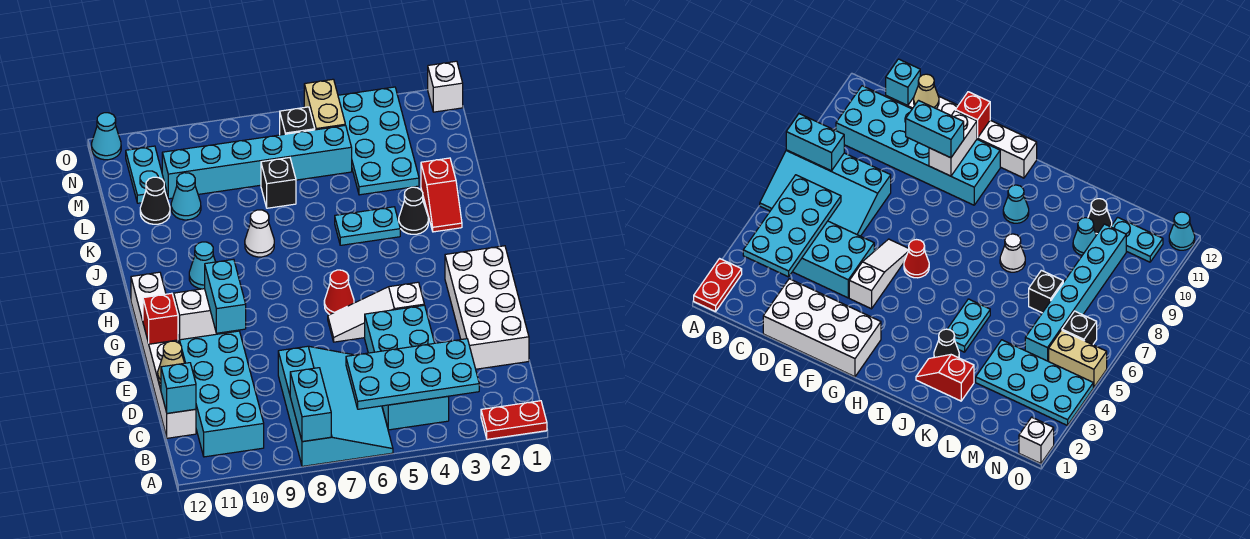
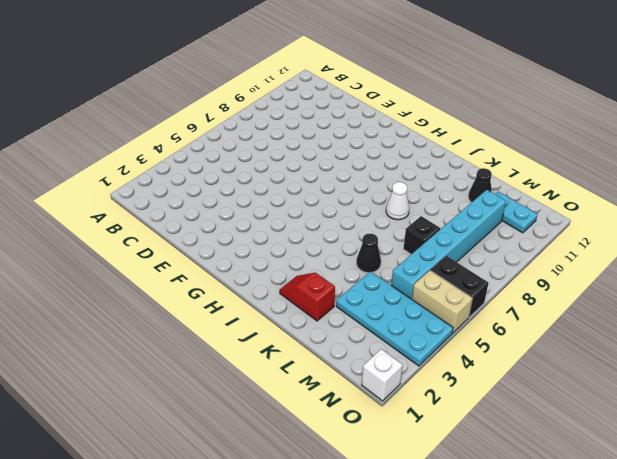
black cone K5 level 1 -> black cone J3 level 1
black brick N6:O6 level 1 -> black brick N6 level 1
none -> red plate A1:A2 level 1
none -> cyan slope A6:D8 level 1 top 8
none -> cyan brick B4:E5 level 1
none -> cyan brick B10:G11 level 1

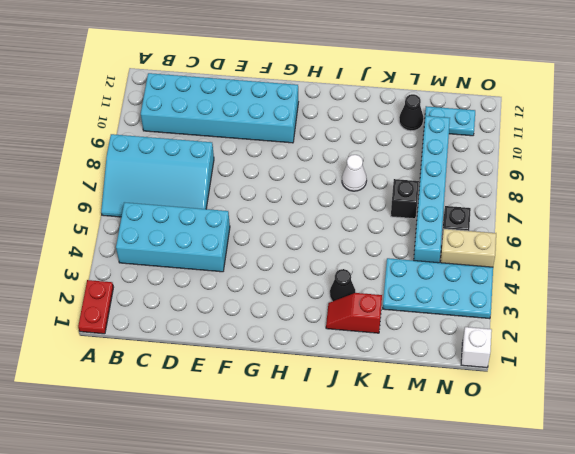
none -> white brick C12:H12 level 1
none -> white brick D1:G2 level 1
none -> white slope F4:F6 level 1 top 4
none -> red cone G6 level 1

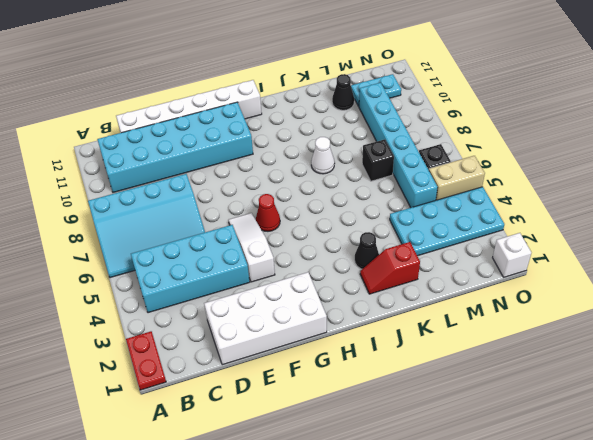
none -> cyan cone I10 level 1
none -> cyan plate J4:J5 level 1
none -> cyan cone L10 level 1
none -> cyan cone O12 level 1

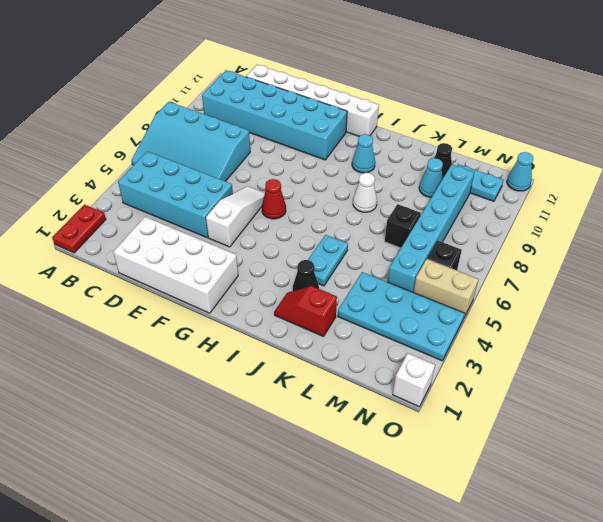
none -> cyan brick A8:B8 level 2
none -> cyan plate B3:C6 level 2
none -> cyan brick C12 level 2
none -> tan cone D12 level 2

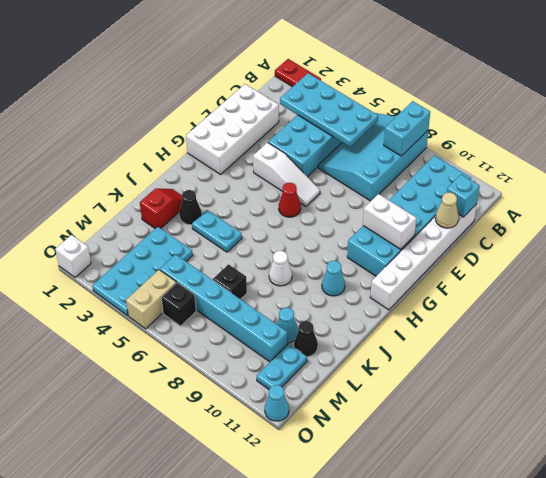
none -> red brick F12 level 2
none -> cyan brick E10:F10 level 3

